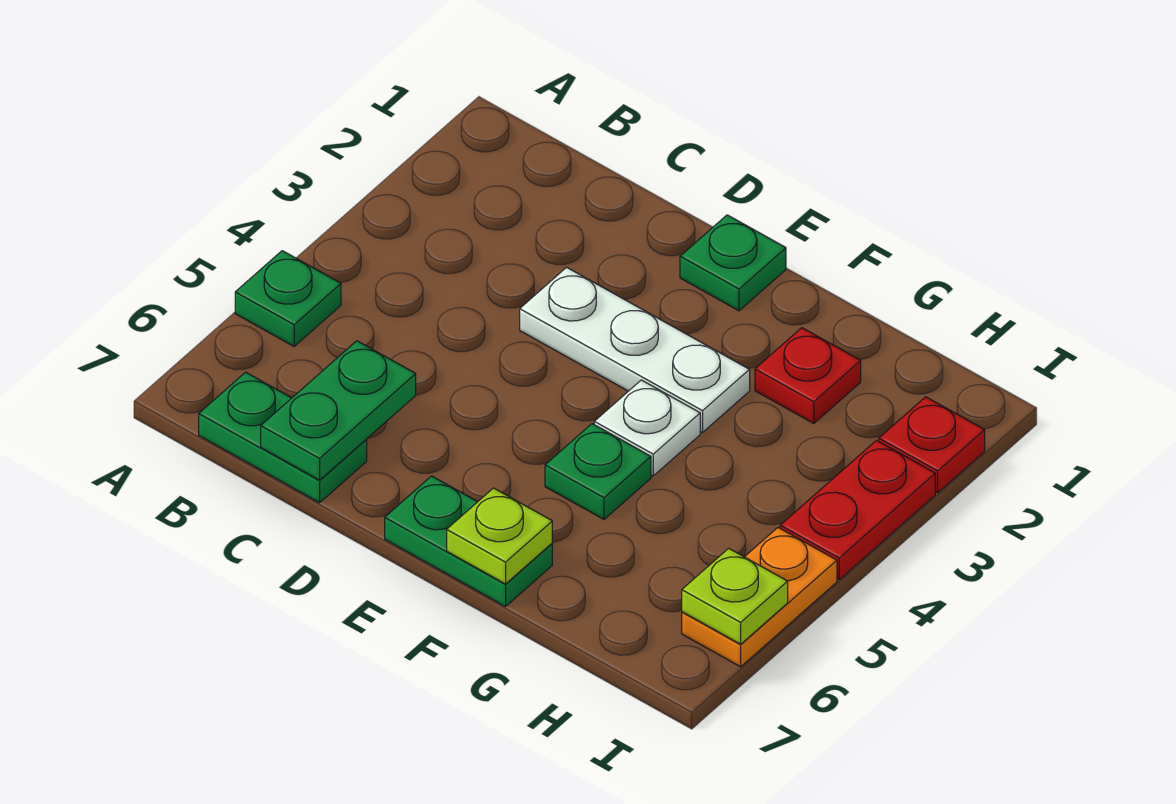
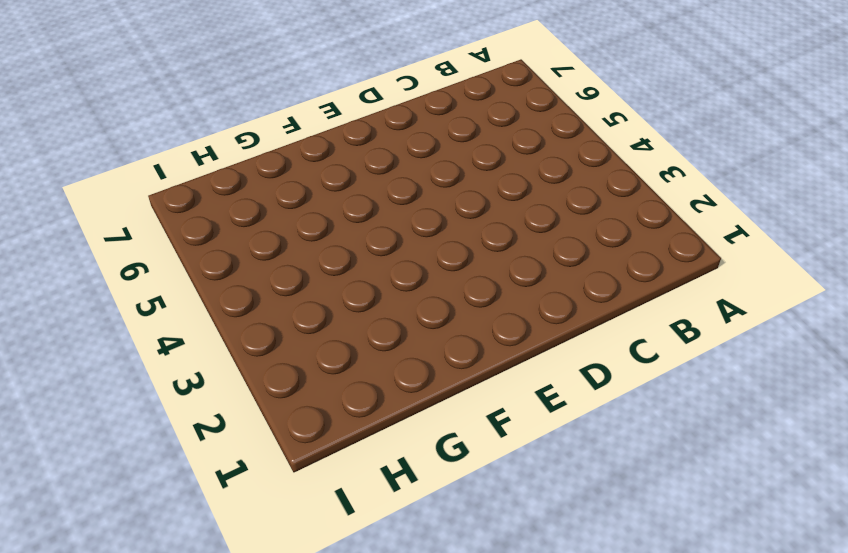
none -> green plate A5 level 1
none -> green plate B7:C7 level 1
none -> white plate D3:F3 level 1

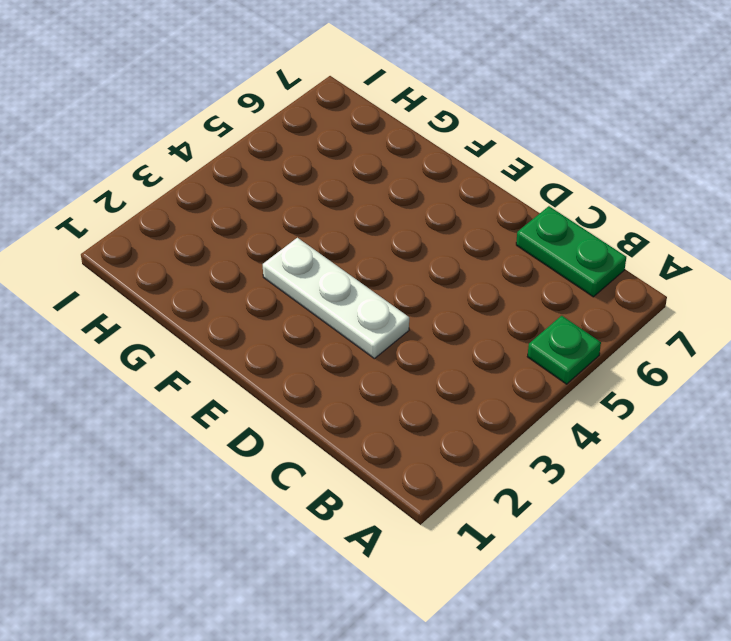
none -> green plate E1 level 1
none -> green plate E7:F7 level 1
none -> white plate F4 level 1

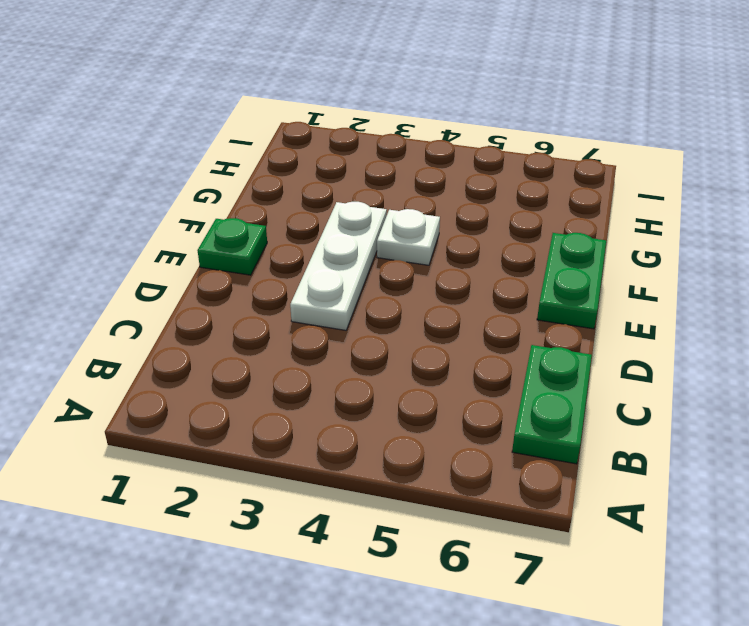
none -> green plate A5 level 1
none -> green plate F5 level 1
none -> red plate G2 level 1

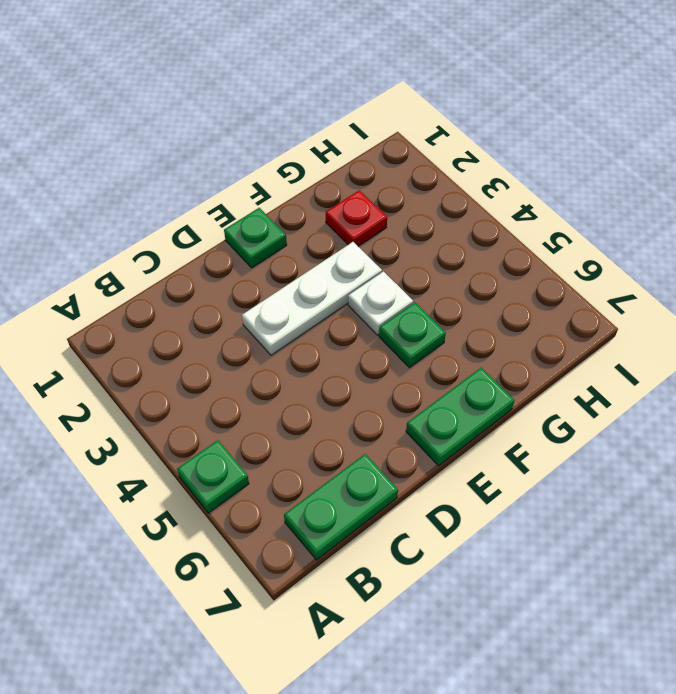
none -> red plate I2 level 1
none -> red plate I3:I4 level 1
none -> orange plate I5:I6 level 1

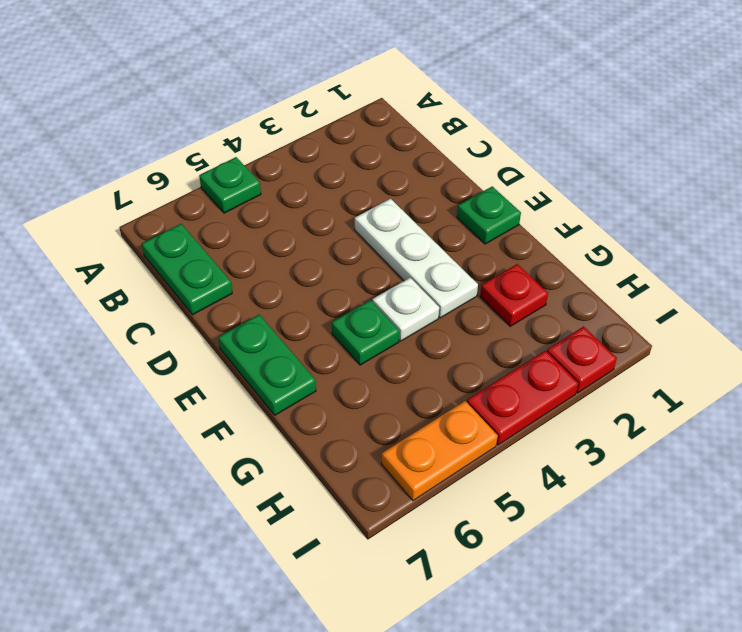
none -> green plate C6:C7 level 2
none -> lime plate F7 level 2
none -> lime plate I6 level 2

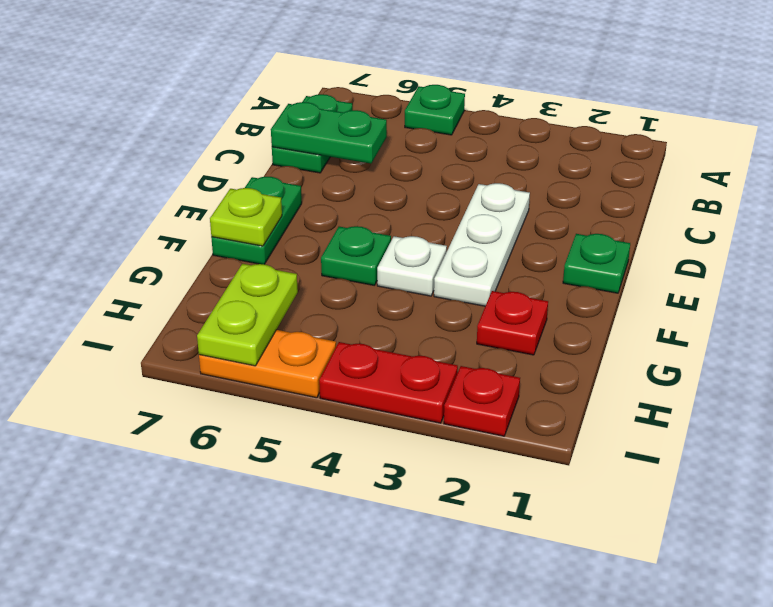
lime plate H6:I6 level 2 -> lime plate I6 level 2

